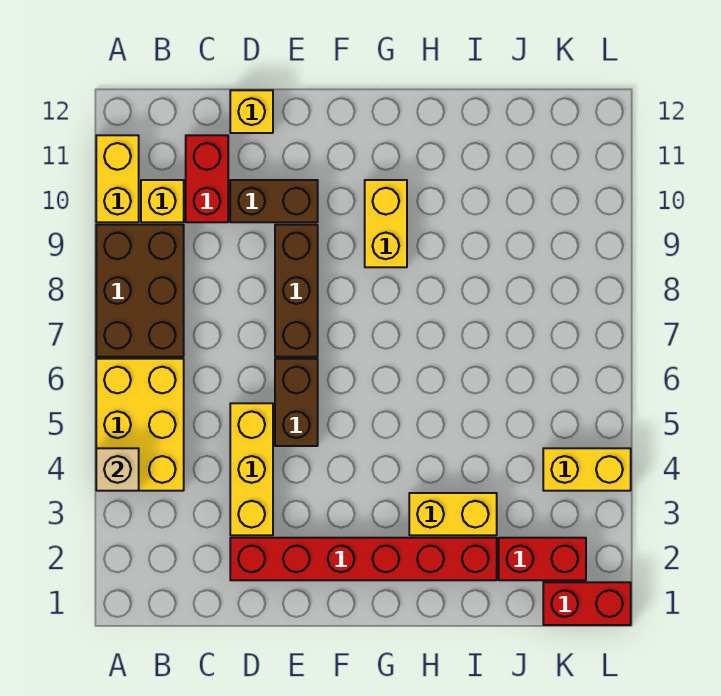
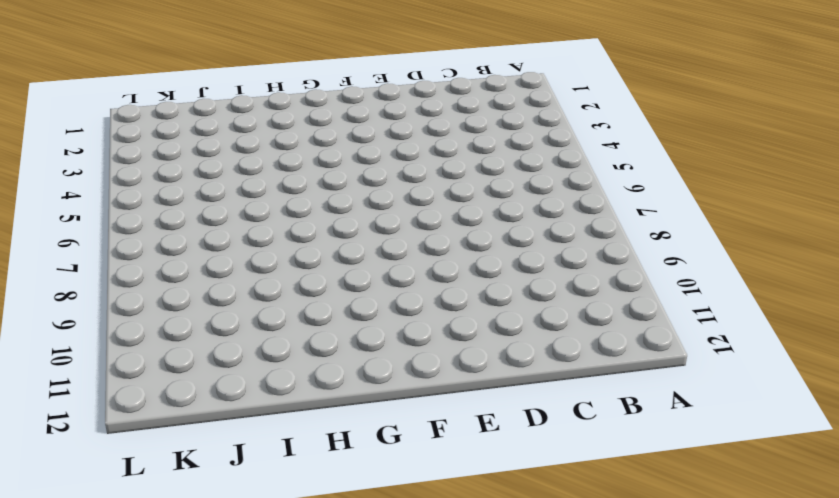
none -> yellow brick A4:B6 level 1
none -> brown brick A7:B9 level 1
none -> yellow brick A10:A11 level 1

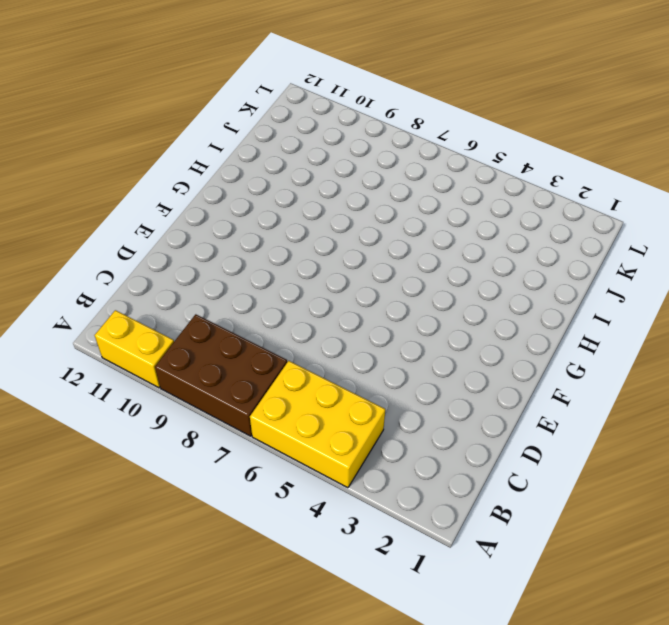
none -> yellow brick B10 level 1
none -> red brick C10:C11 level 1
none -> red brick D2:I2 level 1

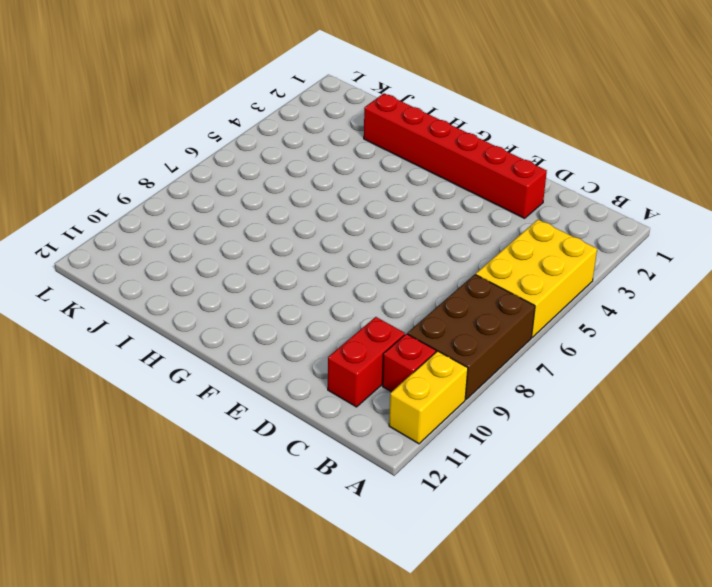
red brick B10 level 1 -> yellow brick B10 level 1
none -> yellow brick D3:D5 level 1
none -> brown brick D10:E10 level 1
none -> yellow brick D12 level 1

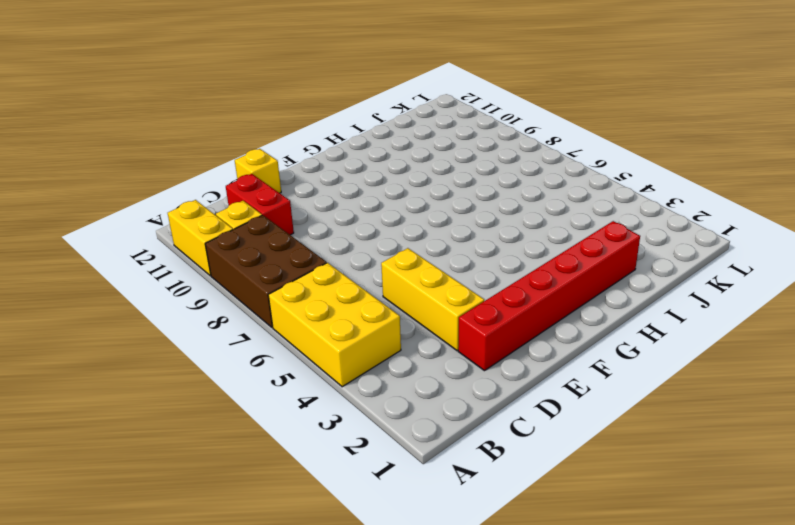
none -> brown brick D10:E10 level 1
none -> brown brick E5:E6 level 1
none -> brown brick E7:E9 level 1

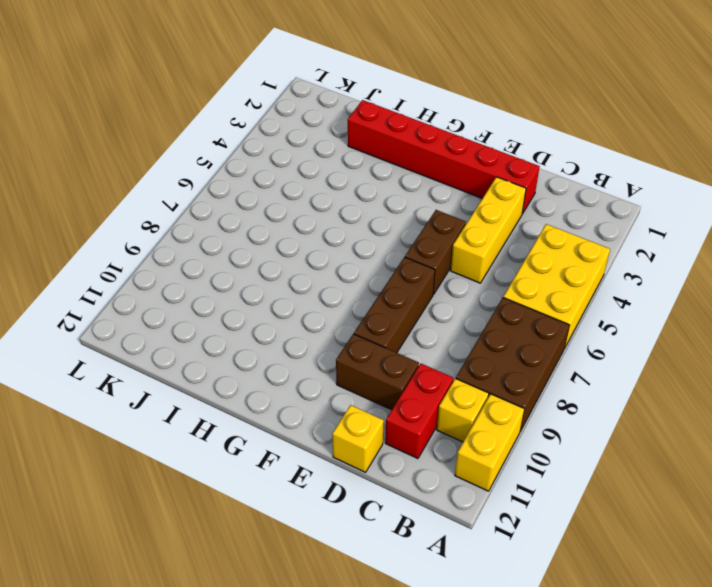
none -> yellow brick G9:G10 level 1
none -> yellow brick H3:I3 level 1
none -> red brick J2:K2 level 1

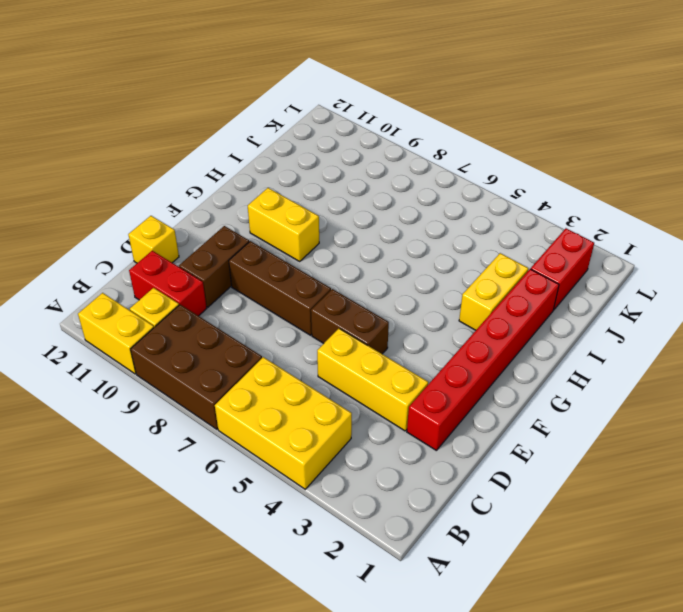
none -> red brick K1:L1 level 1
none -> yellow brick K4:L4 level 1
none -> tan brick A4 level 2

